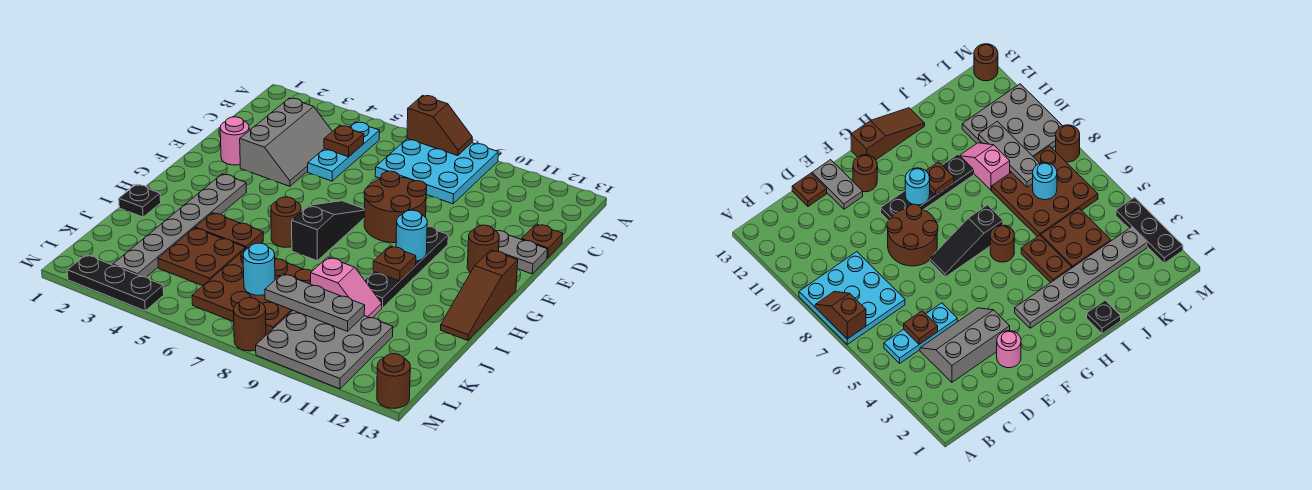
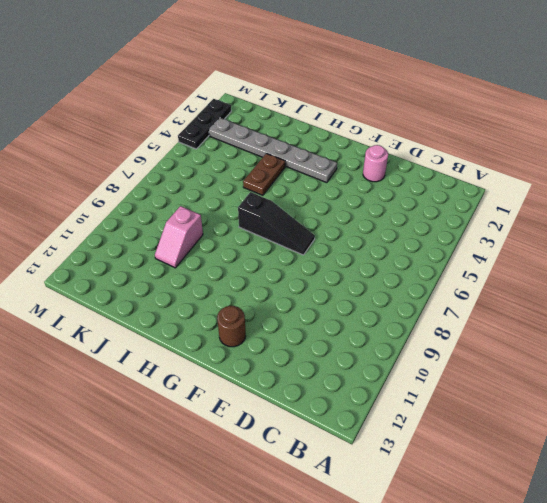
none -> cyan plate A7:C9 level 1
none -> cyan plate B5:D5 level 1
none -> grey slope C3:E4 level 1 top 3

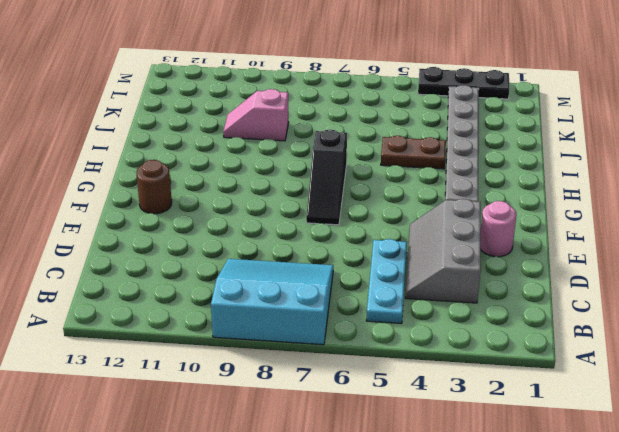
cyan slope A7:C9 level 1 top A -> cyan plate A7:C9 level 1
none -> brown plate D13 level 1
none -> brown round brick E8:F9 level 1
none -> grey plate E12:E13 level 1

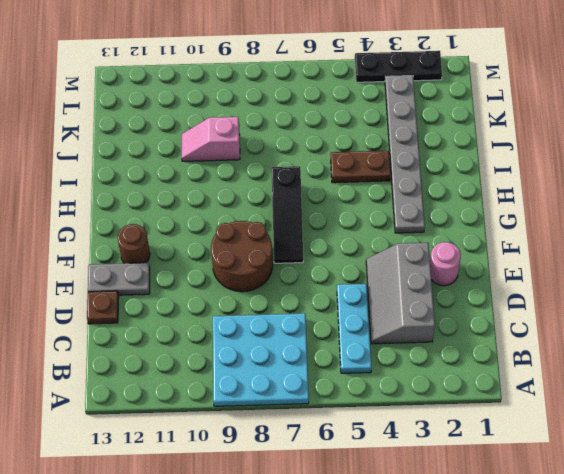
none -> black plate F10:I10 level 1
none -> brown slope G13:I13 level 1 top G
none -> brown round brick H6 level 1

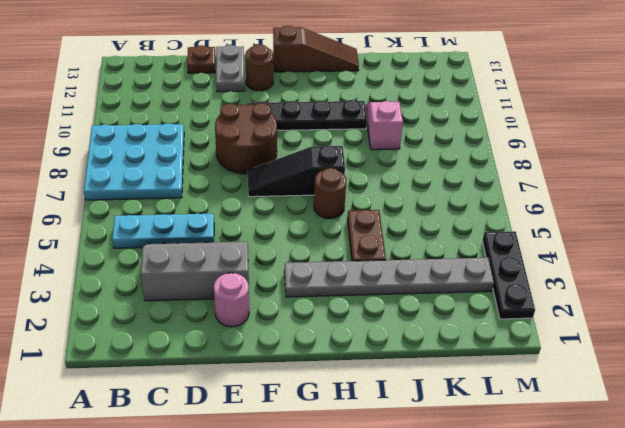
none -> black plate I1 level 1
none -> brown plate J4:K5 level 1
none -> brown plate J6:L8 level 1

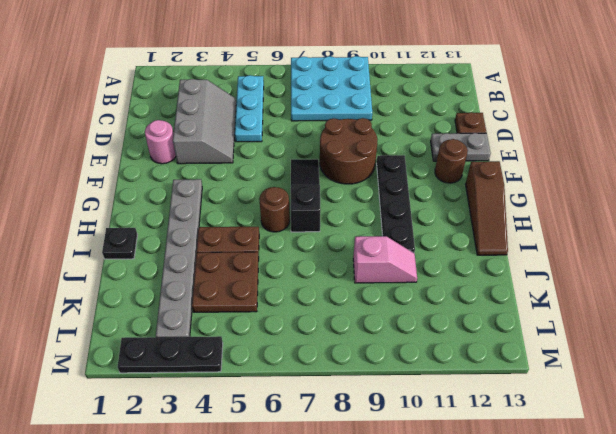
none -> brown plate J6:L8 level 1
none -> grey plate K9:M11 level 1
none -> brown round brick M8 level 1

